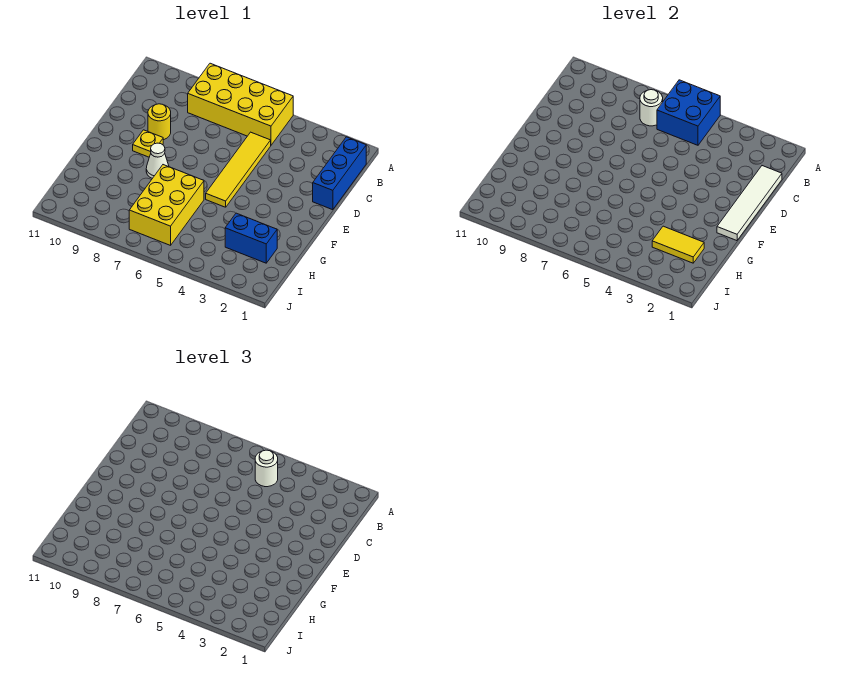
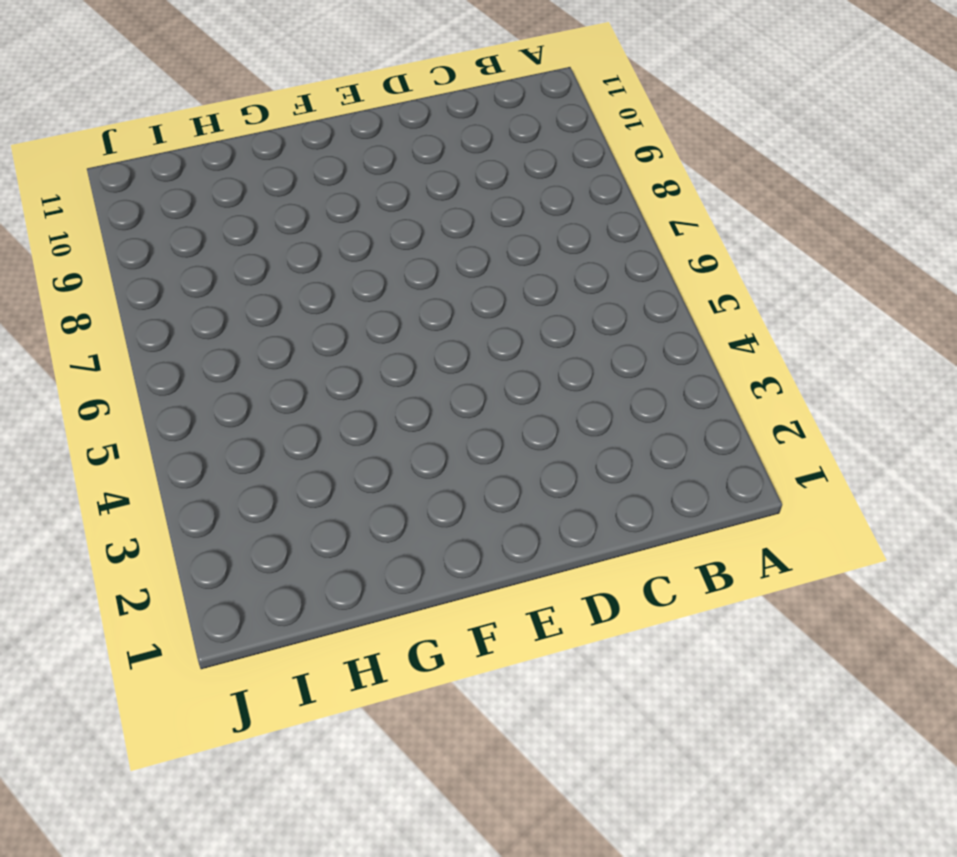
none -> yellow brick A5:B8 level 1
none -> blue brick B1:D1 level 1
none -> yellow tile C5:F5 level 1

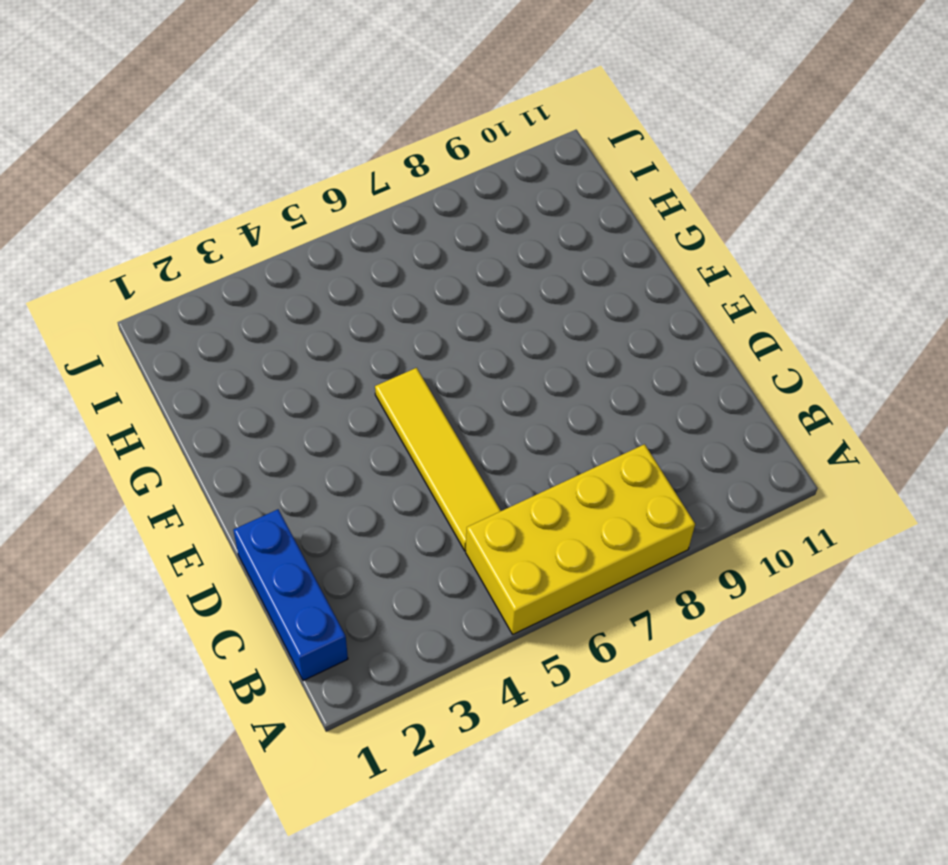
none -> yellow round brick D9 level 1
none -> yellow plate E9 level 1
none -> white cone F8 level 1

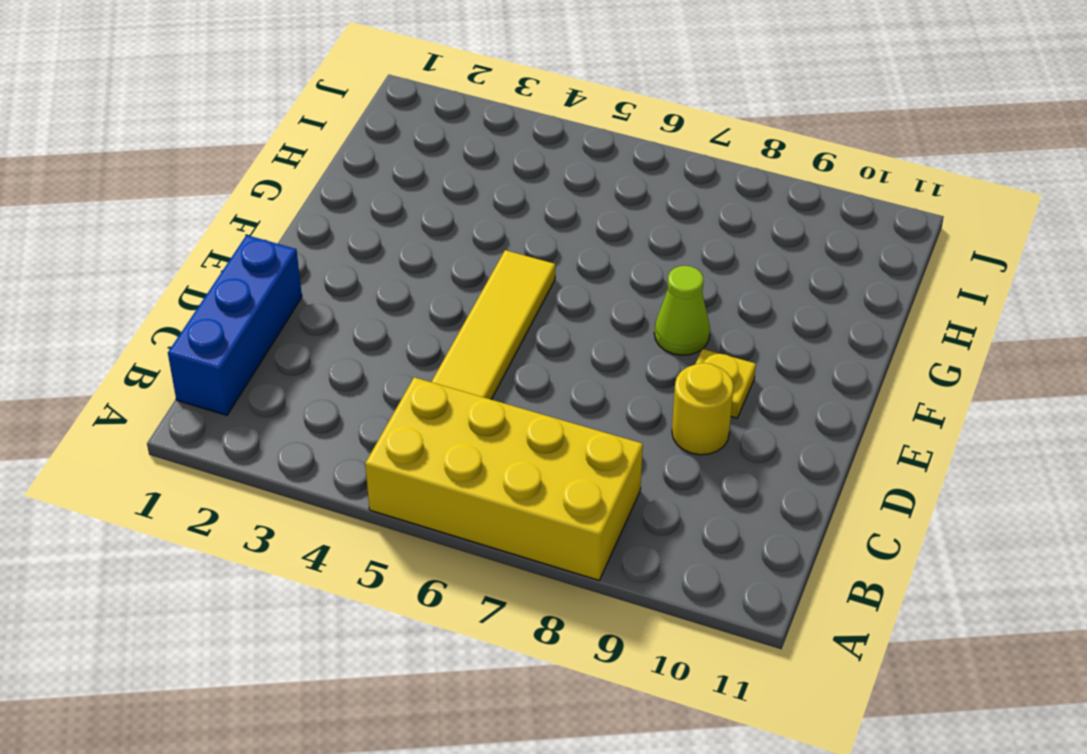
lime cone F8 level 1 -> white cone F8 level 1
none -> yellow brick G6:I7 level 1
none -> blue brick H2:H3 level 1
none -> blue brick A5:B6 level 2

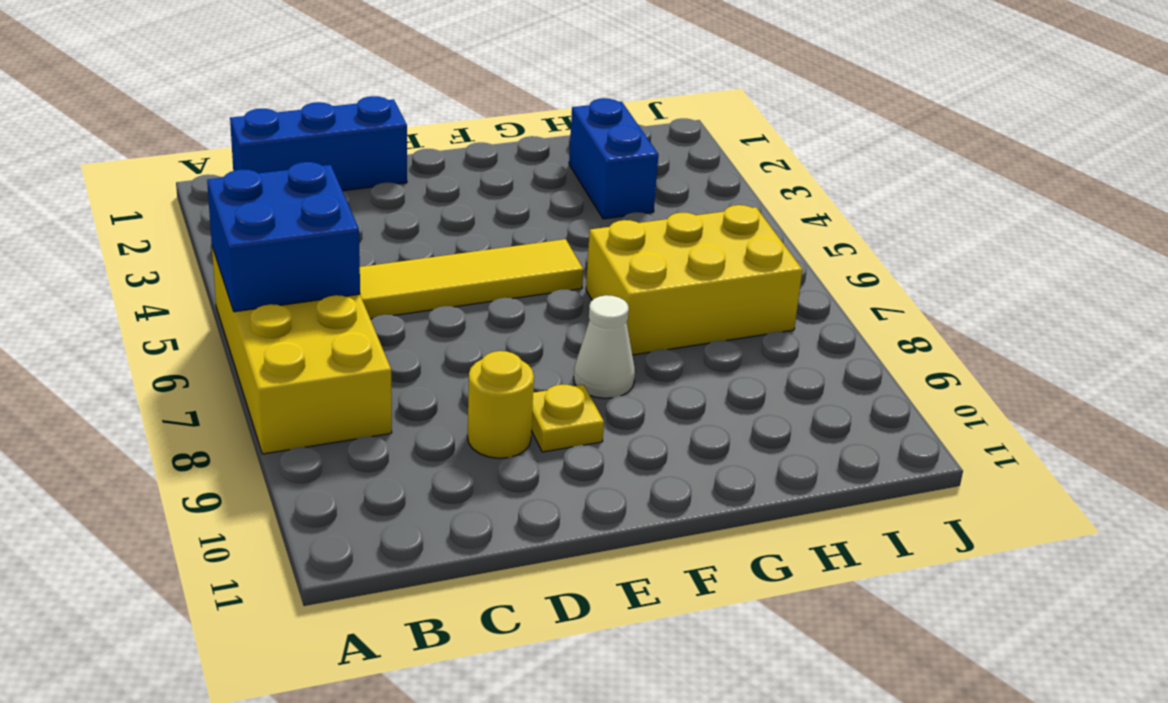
none -> white round brick B7 level 2
none -> white tile C1:F1 level 2
none -> yellow tile H2:H3 level 2

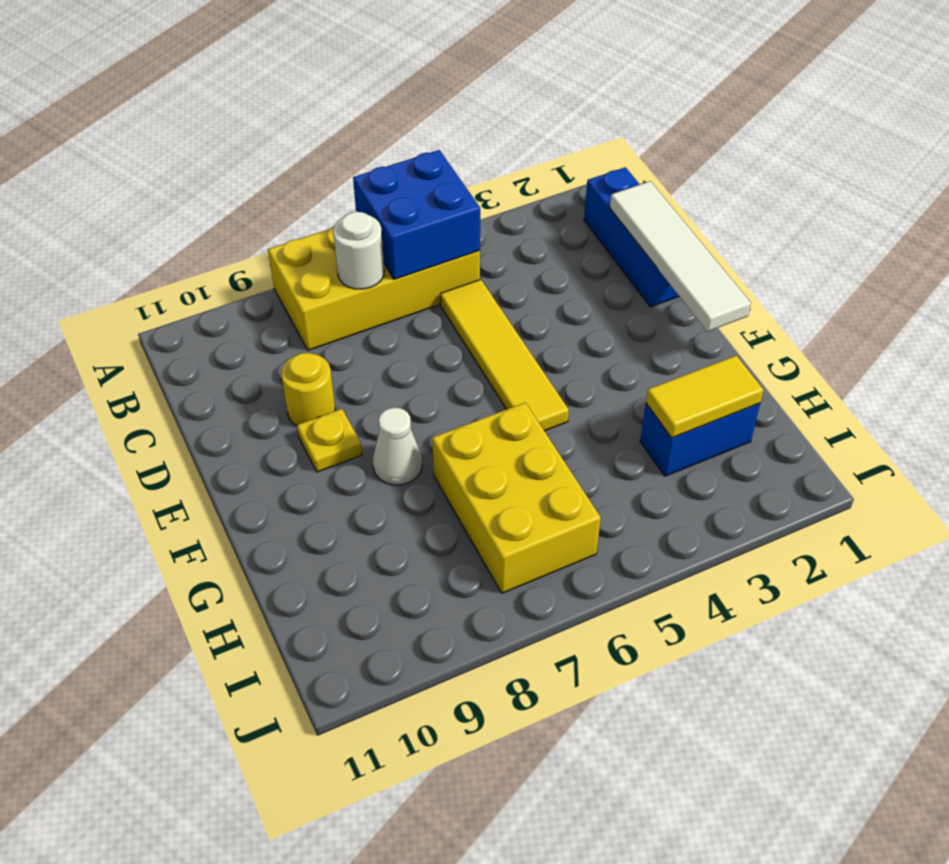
none -> white round brick B5 level 3

